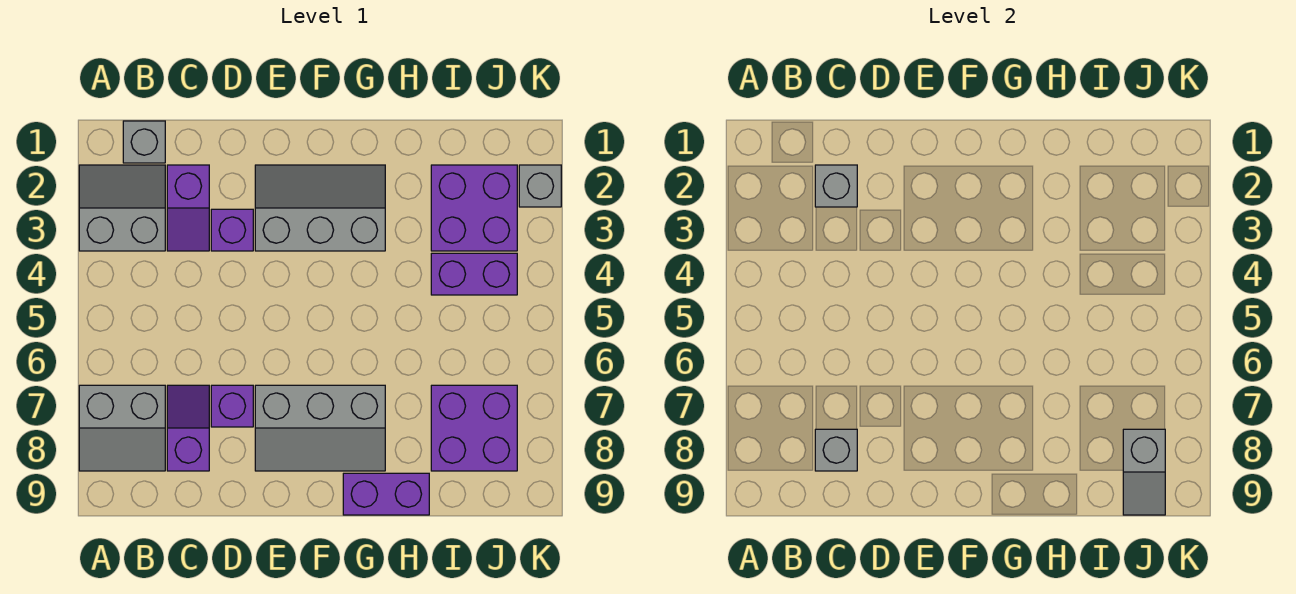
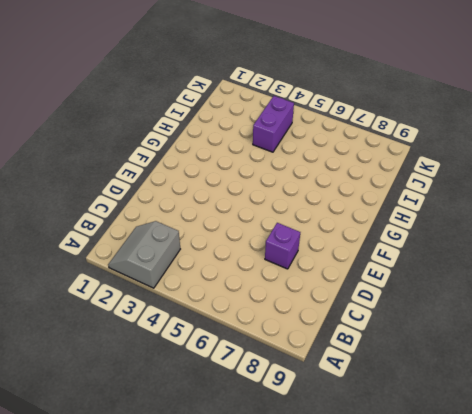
none -> grey slope A7:B8 level 1 top 7
none -> grey brick B1 level 1
none -> purple slope C2:C3 level 1 top 2

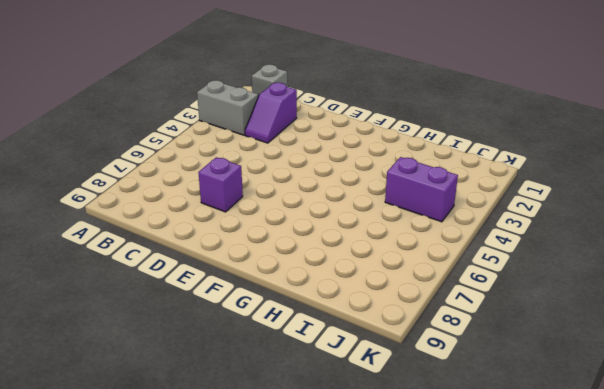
none -> grey slope A7:B8 level 1 top 7
none -> purple slope C7:C8 level 1 top 8
none -> purple brick D3 level 1

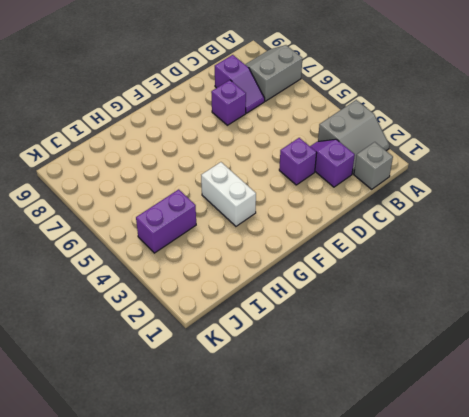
white brick G3:G4 level 1 -> grey slope E2:G3 level 1 top 3
none -> grey slope E7:G8 level 1 top 7
none -> purple brick G9:H9 level 1
none -> purple brick I2:J3 level 1

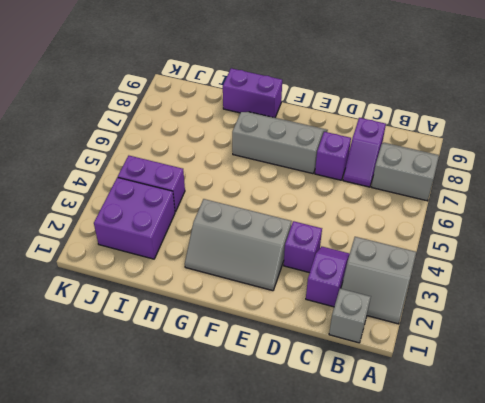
none -> purple brick I7:J8 level 1
none -> grey brick K2 level 1
none -> grey brick C2 level 2

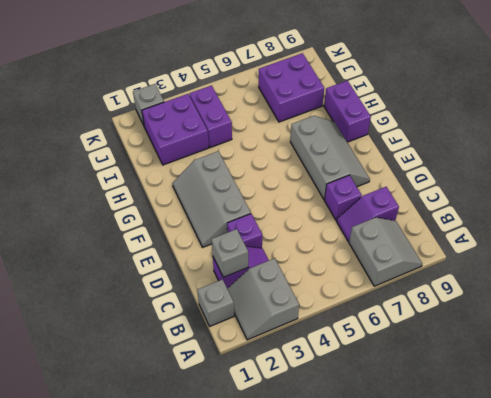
none -> grey brick C8 level 2
none -> grey slope J8:J9 level 2 top 8

